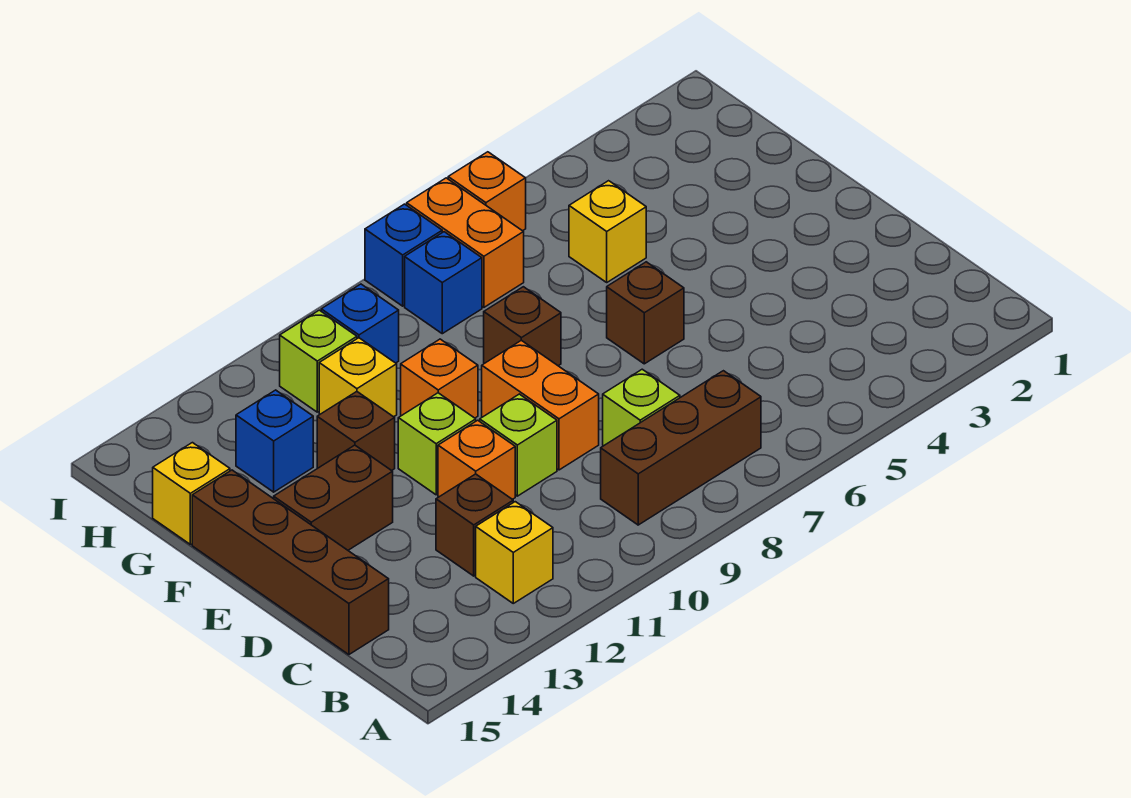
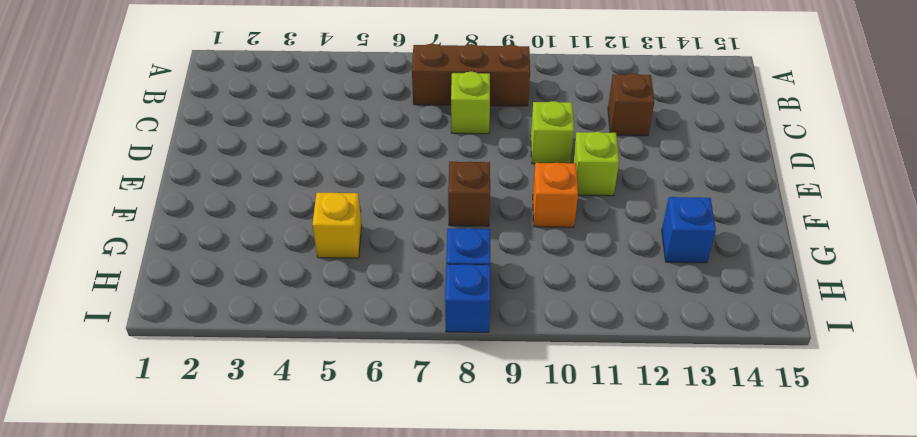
none -> yellow brick B12 level 1
none -> brown brick C15:F15 level 1
none -> orange brick D9:E9 level 1

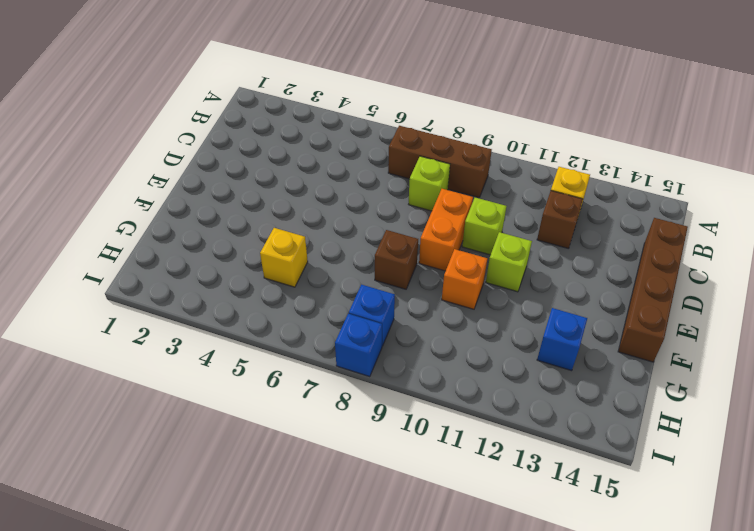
none -> orange brick D11 level 1
none -> brown brick E6 level 1
none -> brown brick E13:E14 level 1

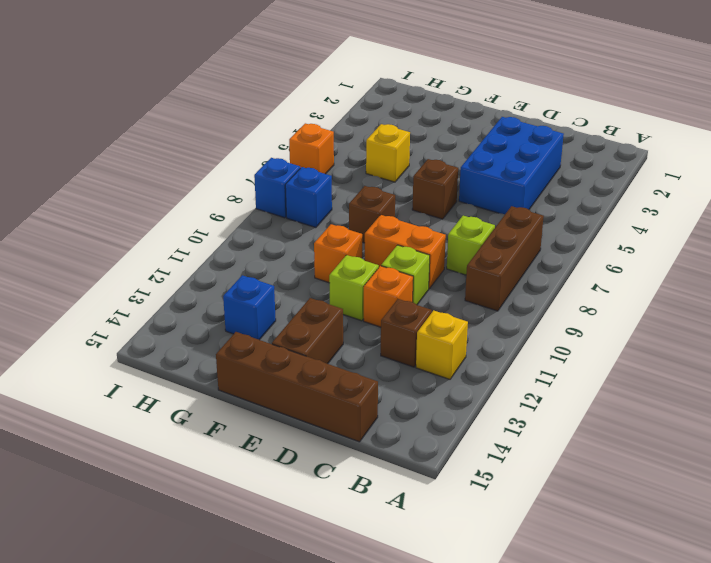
blue brick C3:D5 level 1 -> none
none -> brown brick F12 level 1
none -> yellow brick G11 level 1
none -> yellow brick G15 level 1

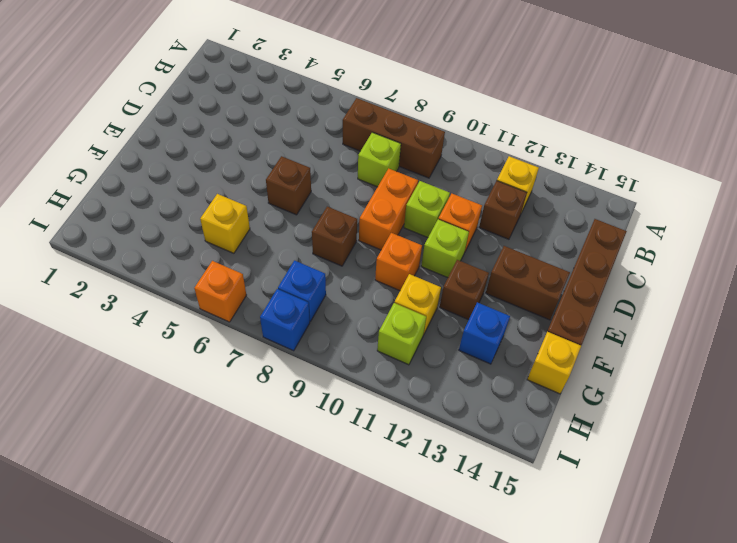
none -> orange brick H7:I7 level 1
none -> blue brick H10 level 1

